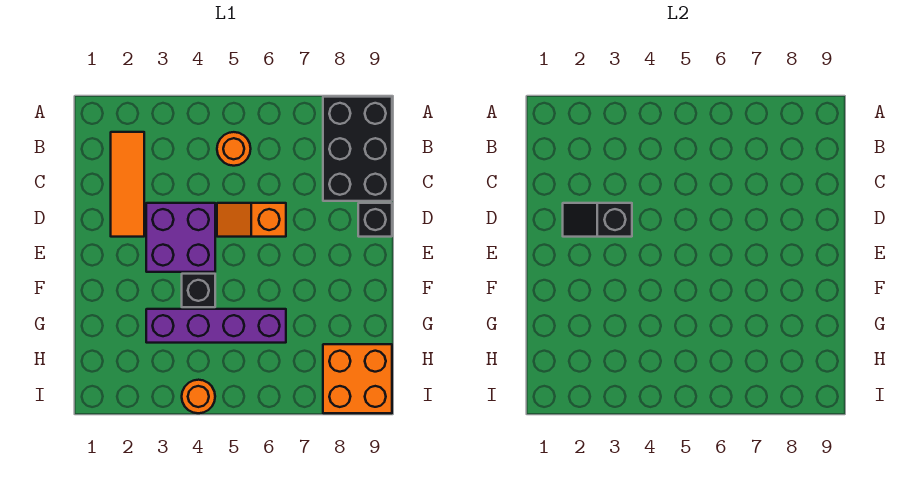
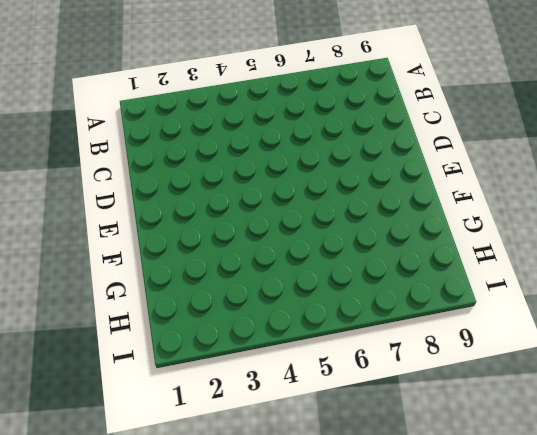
none -> black brick A8:C9 level 1
none -> orange tile B2:D2 level 1

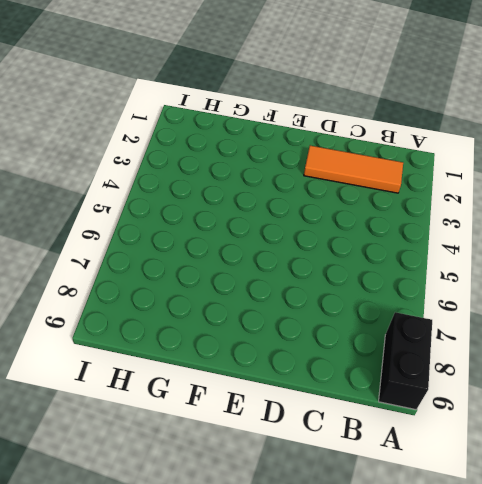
black brick A8:A9 level 1 -> black brick A8:C9 level 1
none -> orange round brick B5 level 1
none -> purple brick D3:E4 level 1

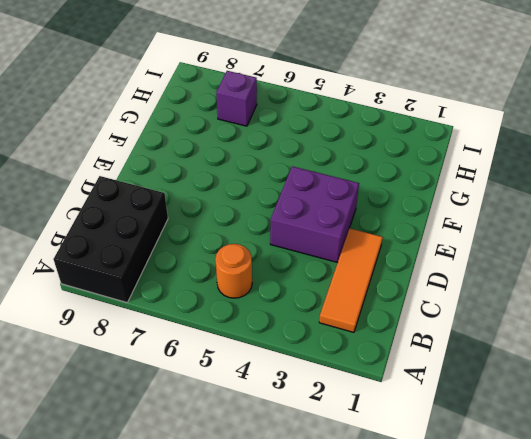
purple brick H7 level 1 -> none
none -> orange slope D5:D6 level 1 top 6
none -> black brick D9 level 1

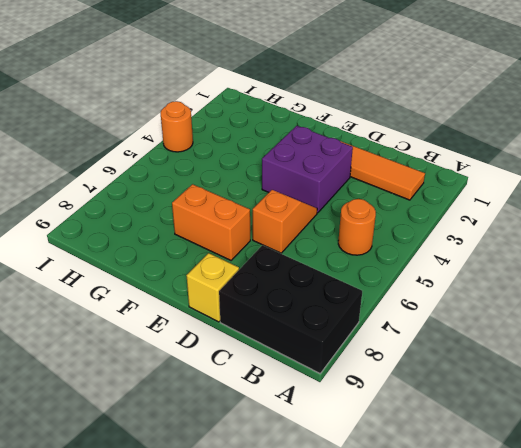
yellow brick D9 level 1 -> black brick D9 level 1
orange brick E7:F7 level 1 -> none
none -> black brick F4 level 1
none -> purple brick G3:G6 level 1

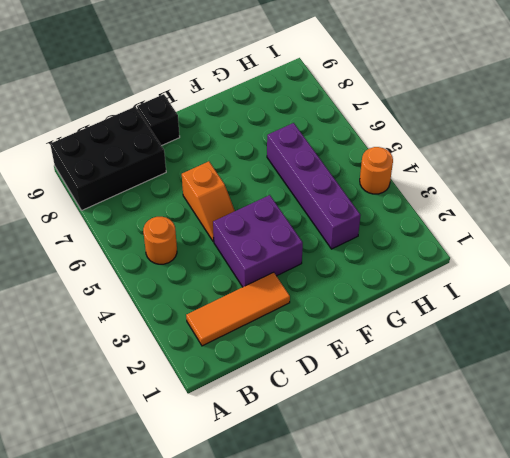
none -> black brick F4 level 1
none -> orange brick H8:I9 level 1

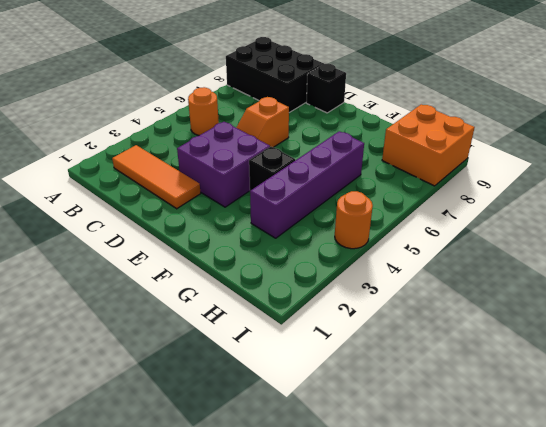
none -> black slope D2:D3 level 2 top 3

